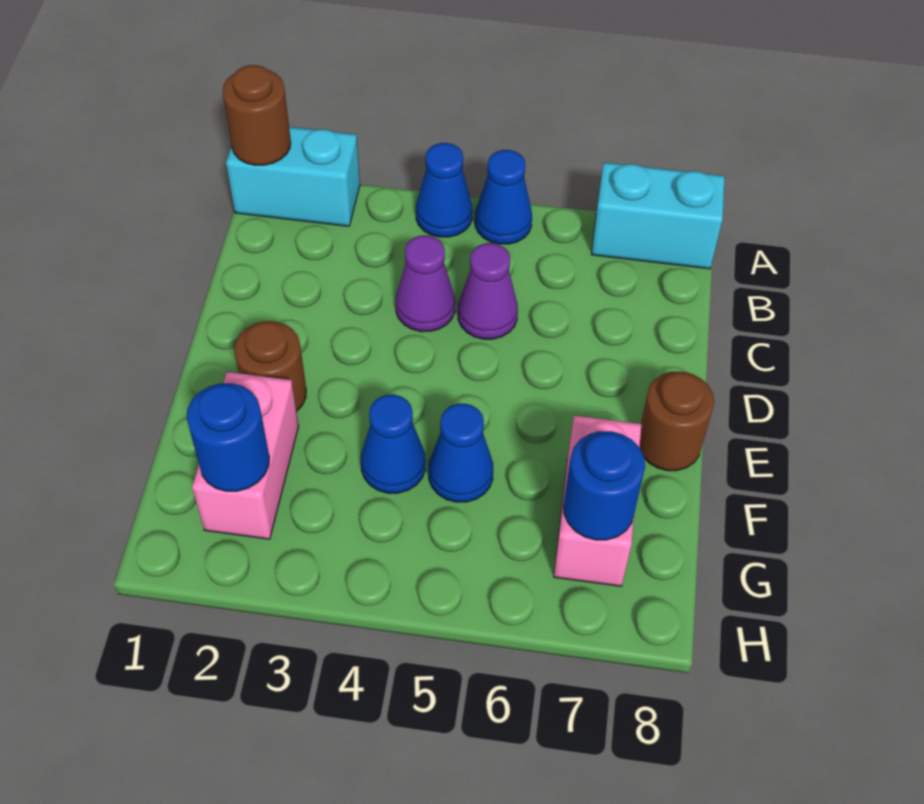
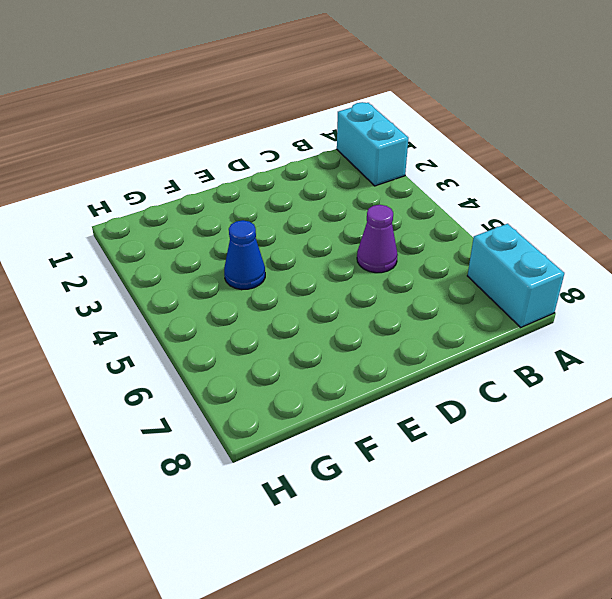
none -> blue cone A4 level 1
none -> blue cone A5 level 1
none -> purple cone C4 level 1

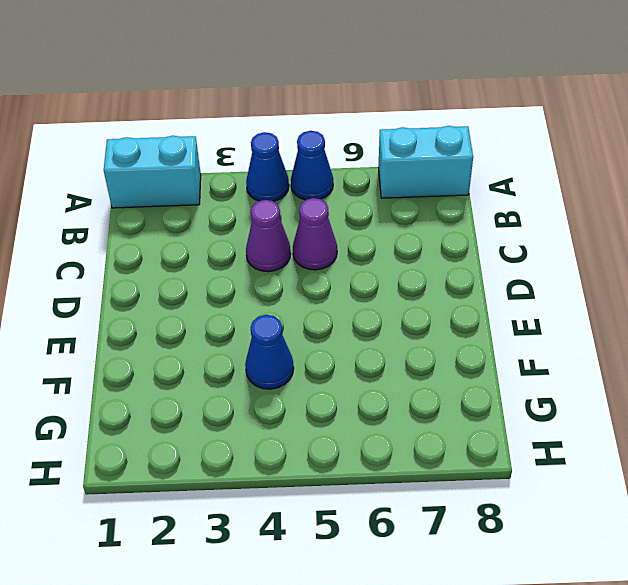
none -> brown round brick E2 level 1
none -> brown round brick E8 level 1
none -> pink brick F2:G2 level 1

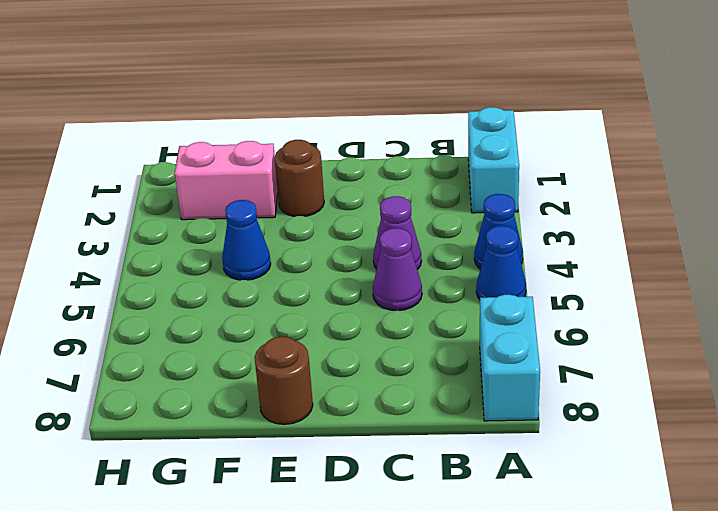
none -> blue cone F5 level 1
none -> pink brick F7:G7 level 1
none -> brown round brick A1 level 2

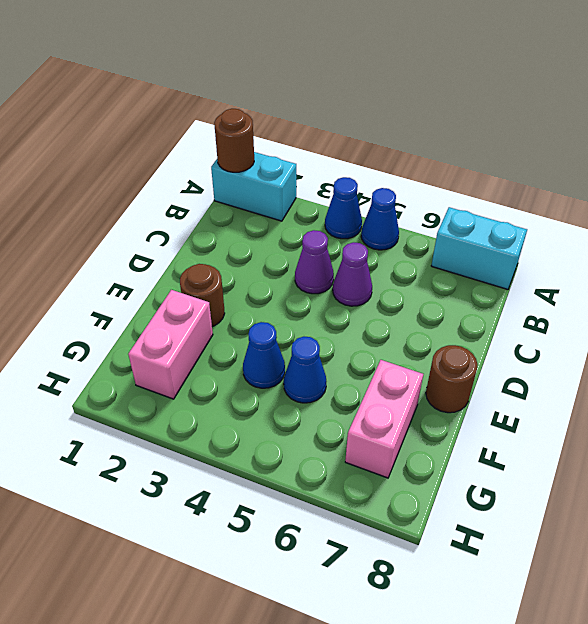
none -> blue round brick G2 level 2
none -> blue round brick G7 level 2

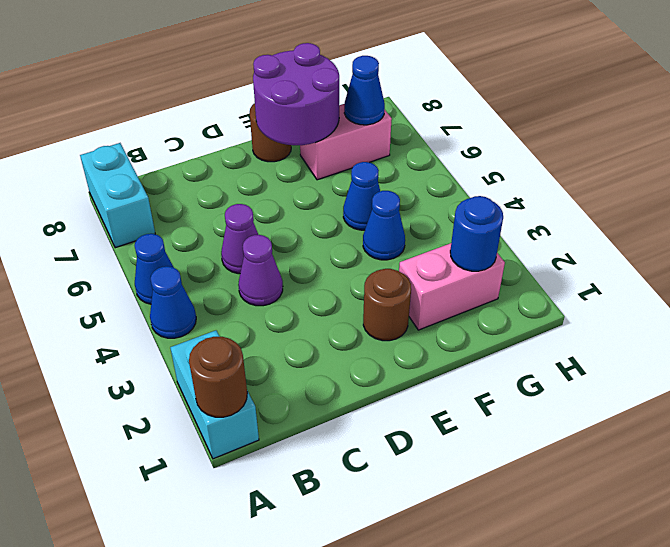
purple round brick E7:F8 level 2 -> none
blue cone G7 level 2 -> blue round brick G7 level 2

